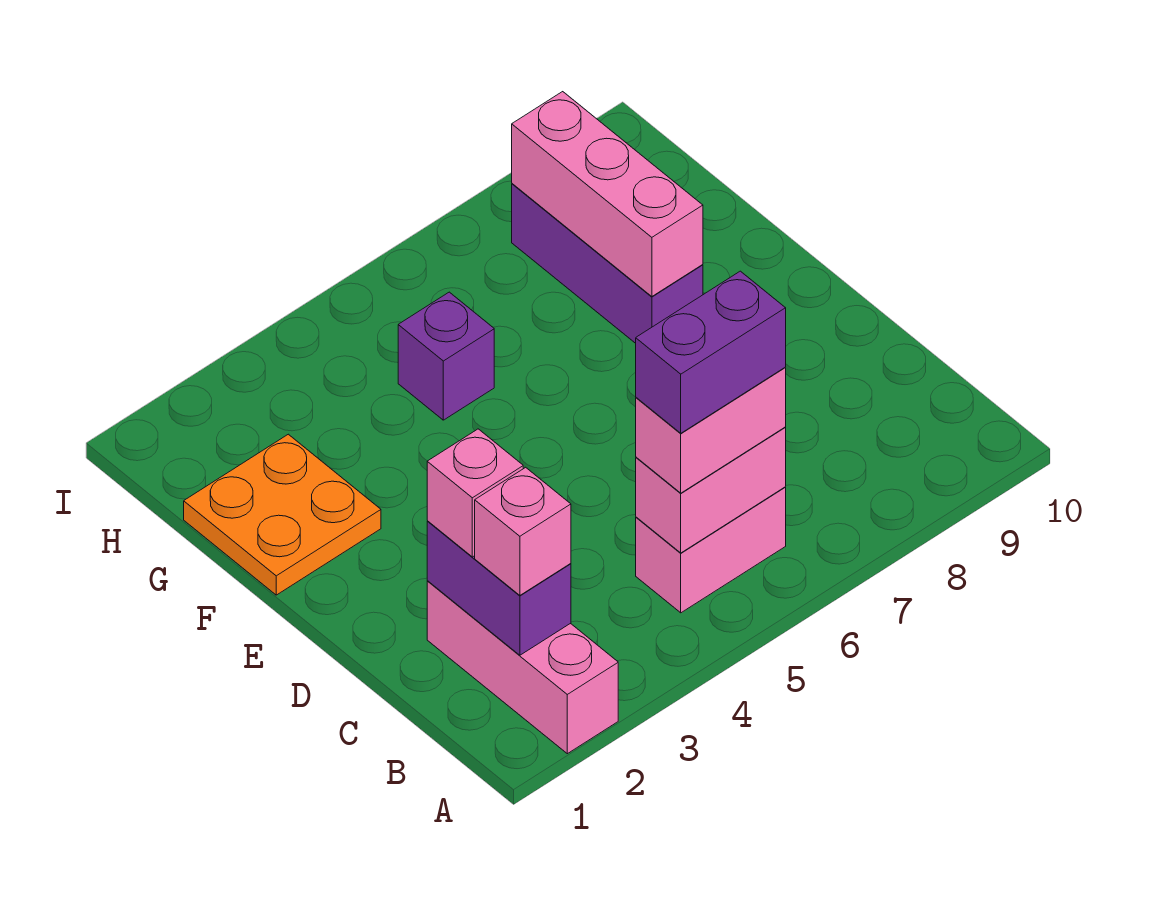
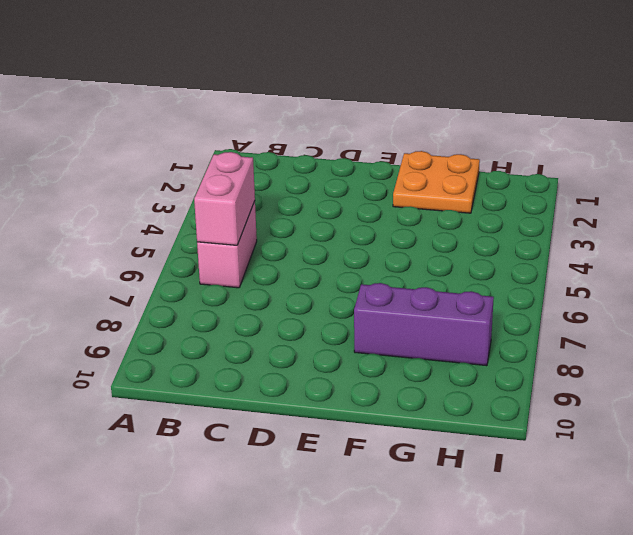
none -> pink brick A2:C2 level 1
none -> purple brick G5 level 1
none -> purple brick B2:C2 level 2

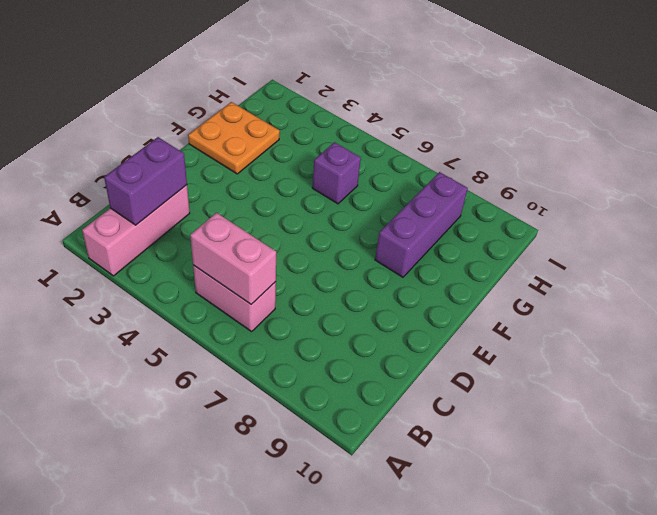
none -> pink brick F8:H8 level 2
none -> pink brick B2 level 3
none -> pink brick B5:B6 level 3

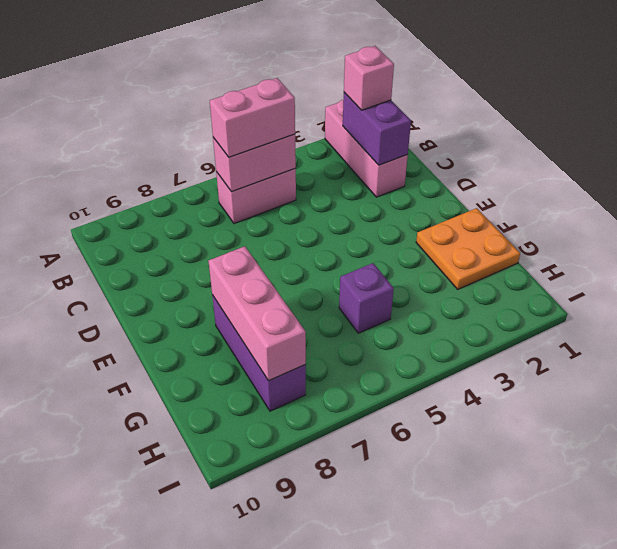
none -> pink brick C2 level 3
none -> purple brick B5:B6 level 4

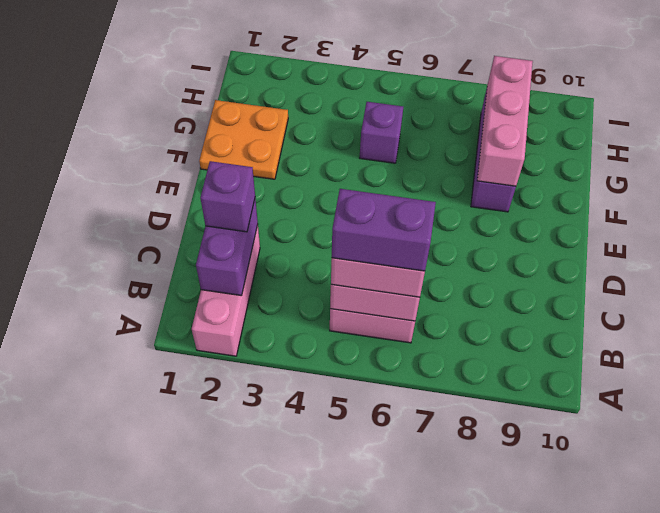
purple brick C2 level 3 -> pink brick C2 level 3
none -> pink brick B2 level 3

